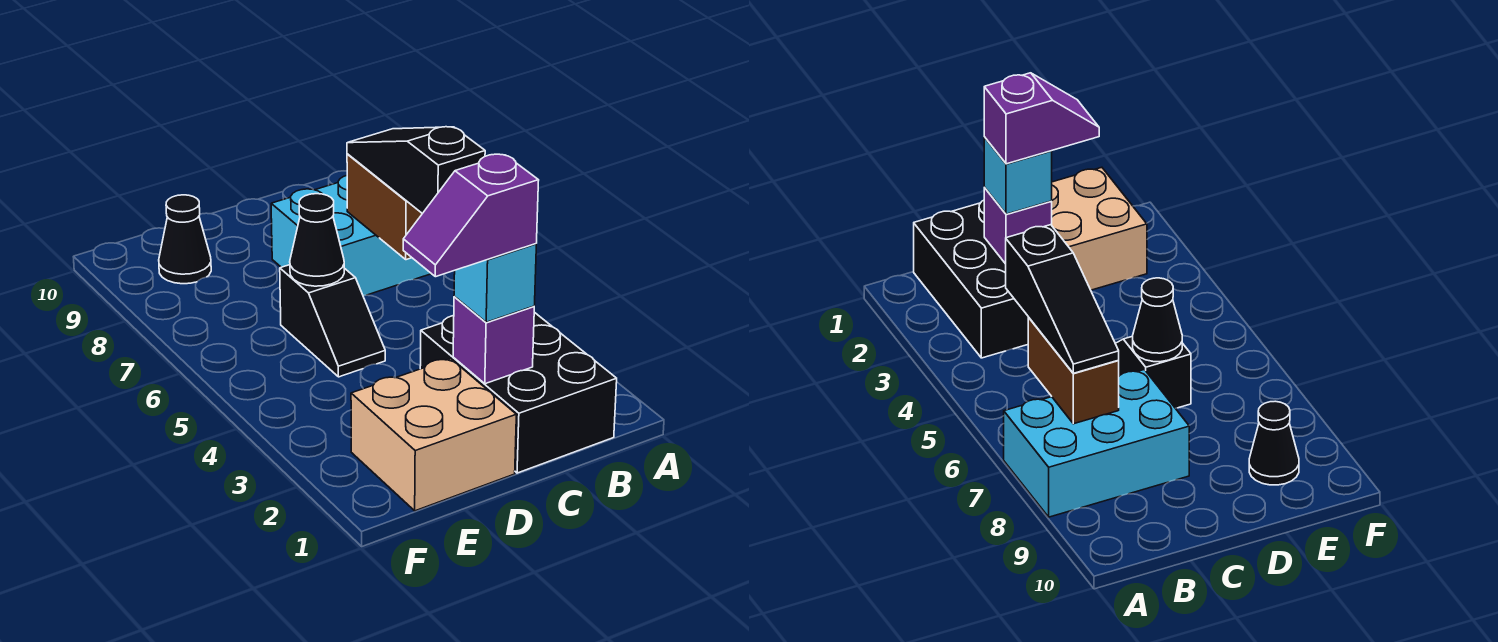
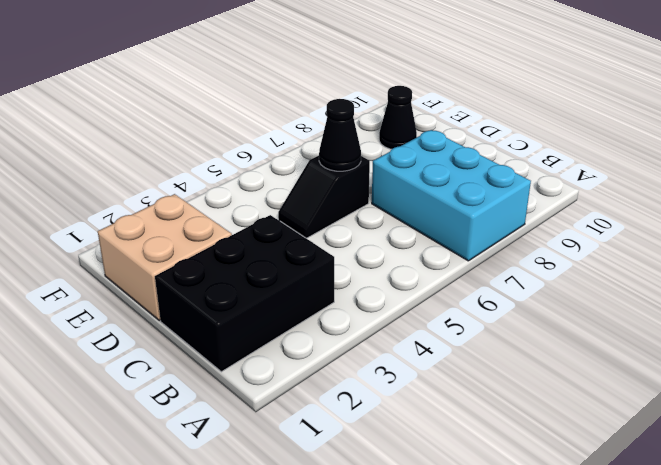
none -> brown brick B6:B7 level 2
none -> purple brick C2 level 2

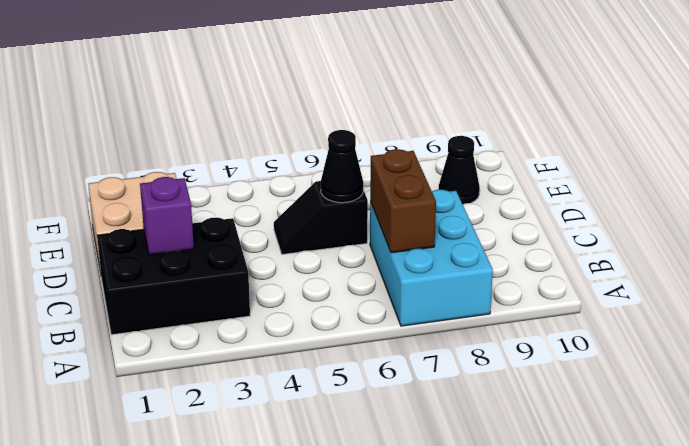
brown brick B7:C7 level 2 -> brown brick B6:B7 level 2
none -> black slope B5:B7 level 3 top 5
none -> cyan brick C2 level 3

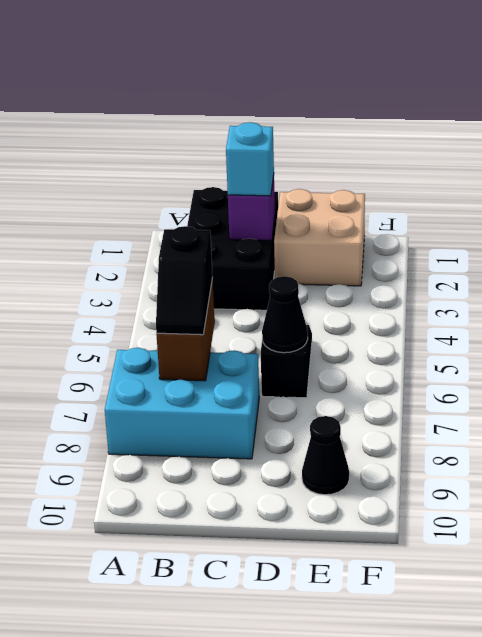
black slope B6:B7 level 3 top 6 -> black slope B5:B7 level 3 top 5
none -> purple slope C2:D2 level 4 top C

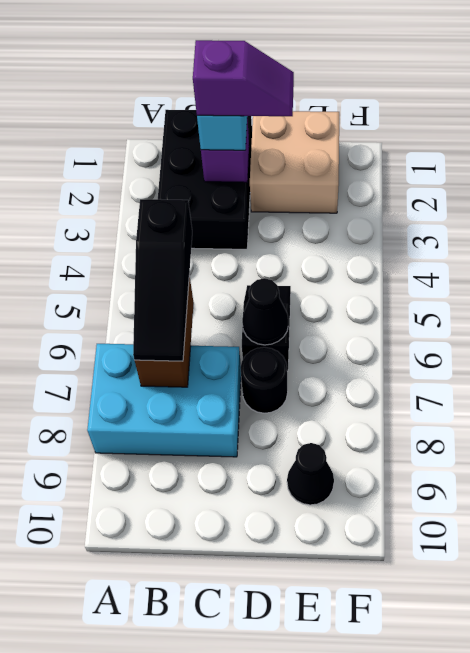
black round brick D7 level 1 -> none

